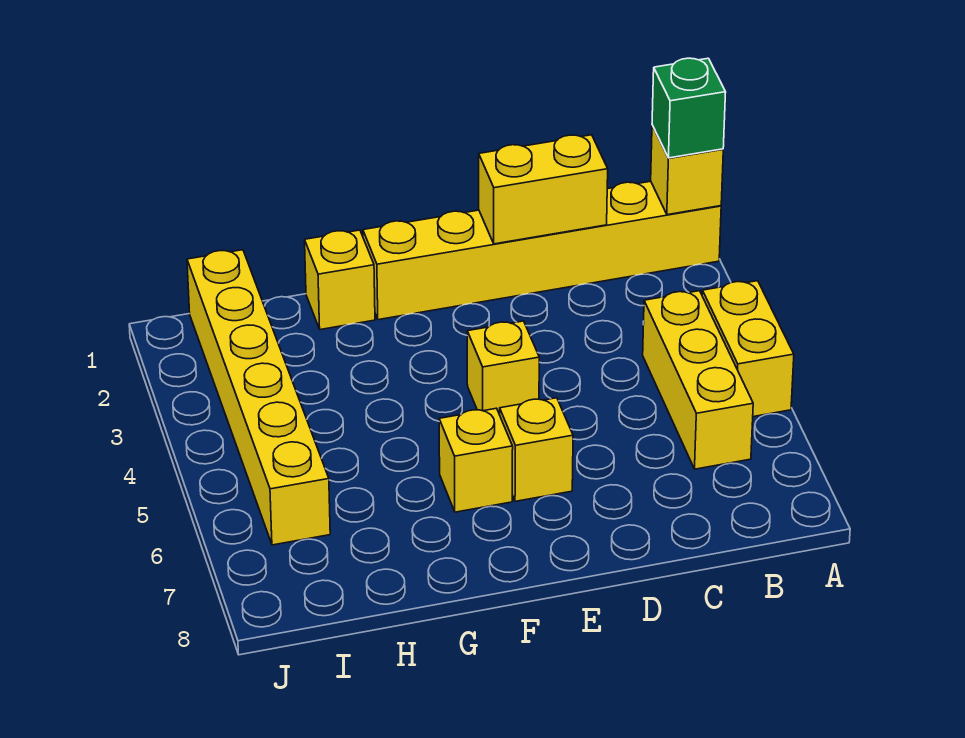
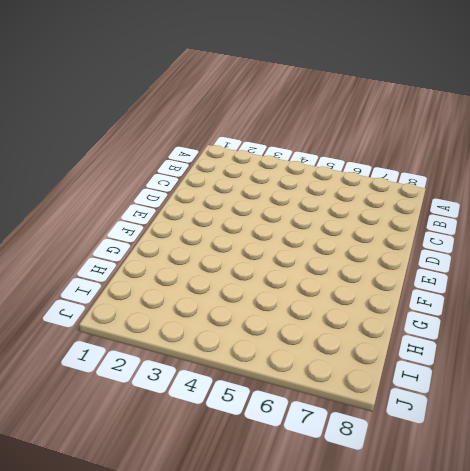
none -> yellow brick A1:F1 level 1
none -> yellow brick A4:A5 level 1

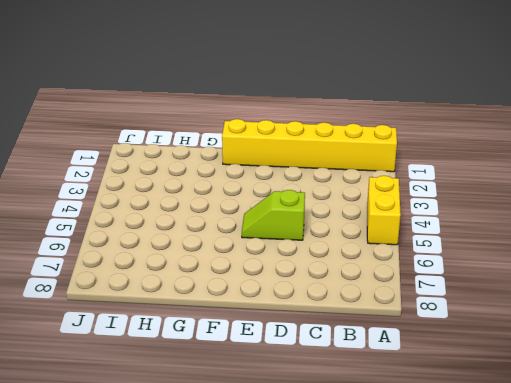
lime slope D5:E5 level 1 top D -> none
none -> yellow brick B4:B6 level 1
none -> yellow brick E4 level 1

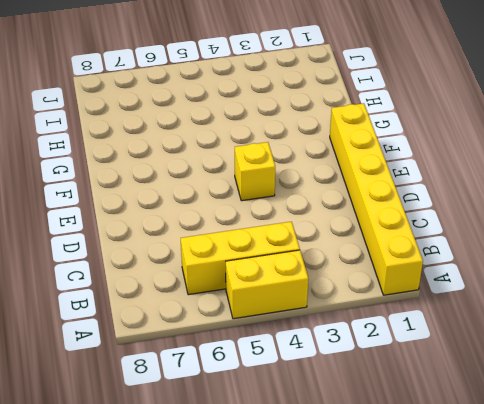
none -> yellow brick E6 level 1
none -> yellow brick F6 level 1

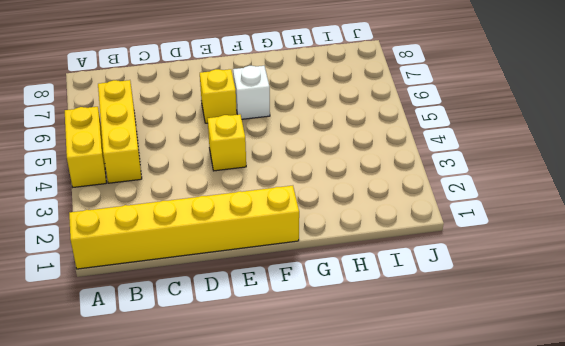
white brick F6 level 1 -> yellow brick F6 level 1
none -> yellow brick G1 level 1
none -> yellow brick I1:I6 level 1

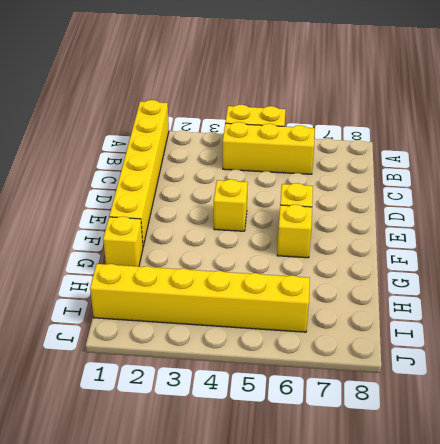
none -> yellow brick A1 level 2
none -> yellow brick C1:D1 level 2

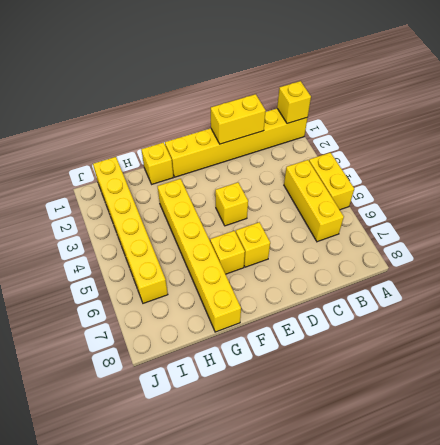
yellow brick G3:G8 level 1 -> none
none -> green brick A1 level 3

